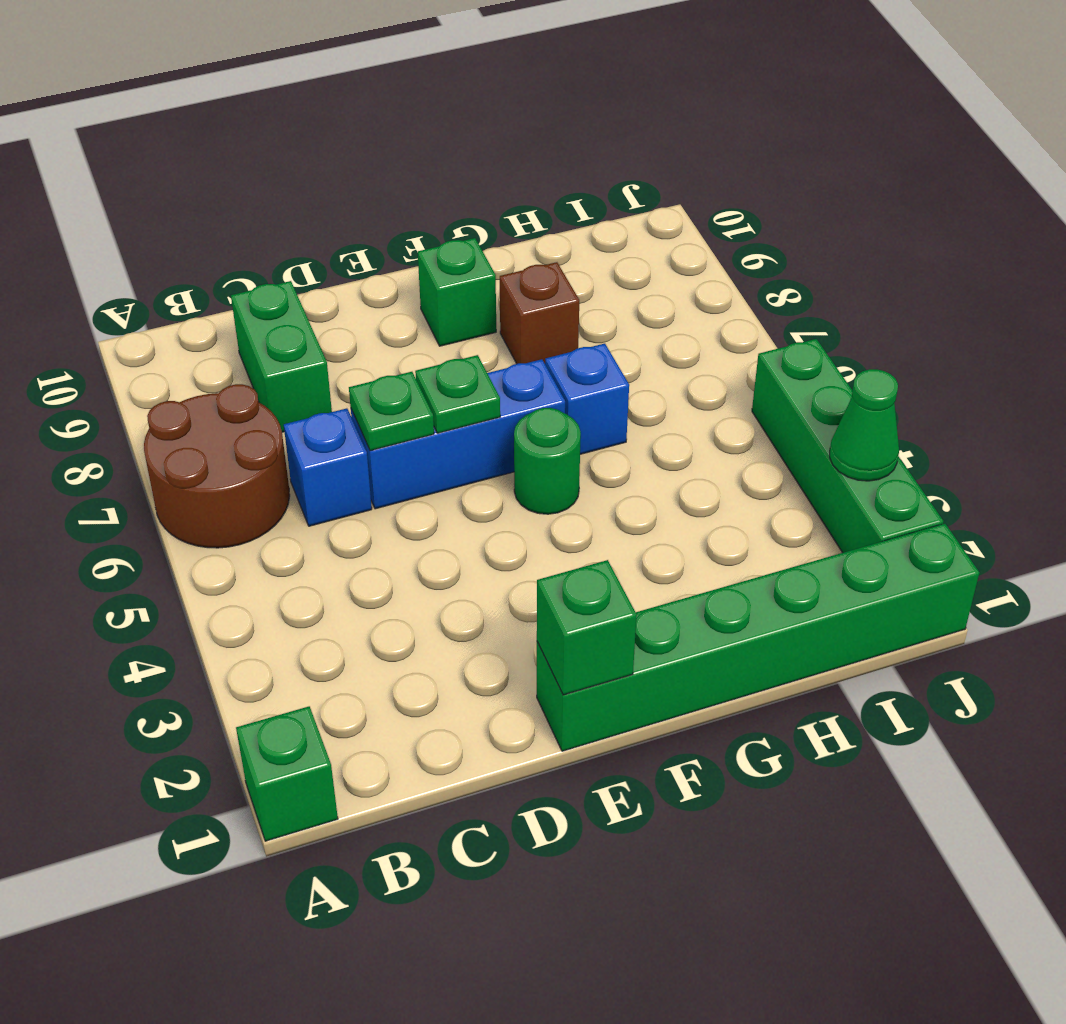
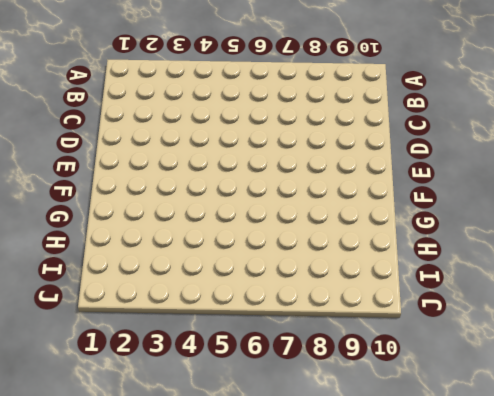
none -> green brick A1 level 1
none -> brown round brick A6:B7 level 1
none -> blue brick C6 level 1

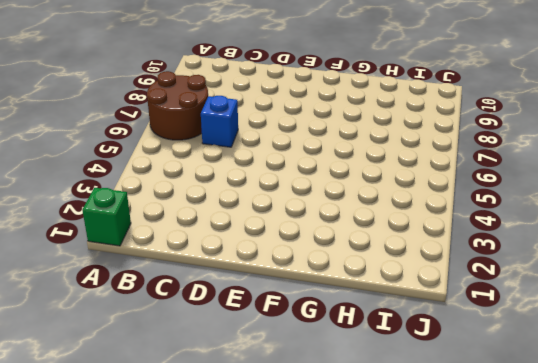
none -> green brick C8:C9 level 1
none -> blue brick D6:F6 level 1
none -> green brick E1:J1 level 1

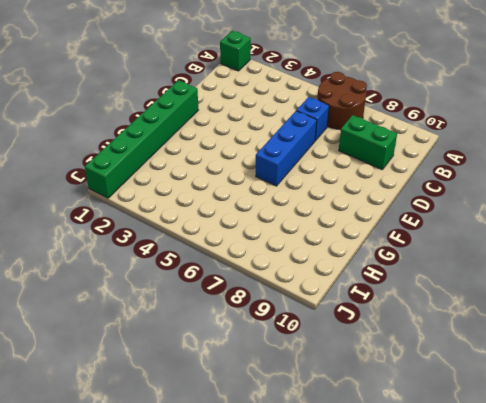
none -> green round brick F5 level 1
none -> green brick F9 level 1
none -> blue brick G6 level 1

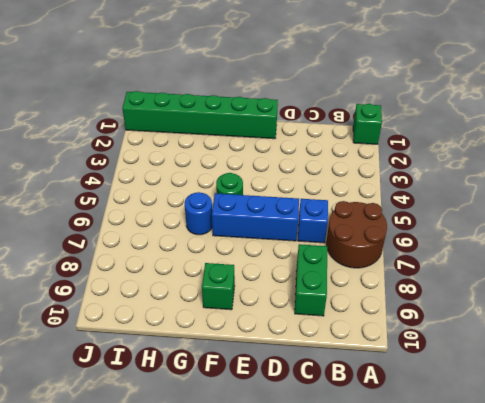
blue round brick G6 level 1 -> blue brick G6 level 1
none -> brown brick G8 level 1
none -> green brick J2:J5 level 1
none -> green plate D6 level 2

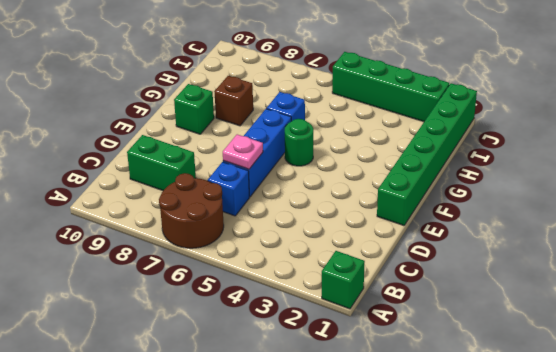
pink plate D6 level 2 -> green plate D6 level 2
none -> green brick E1 level 2
none -> green plate E6 level 2
none -> green cone J3 level 2

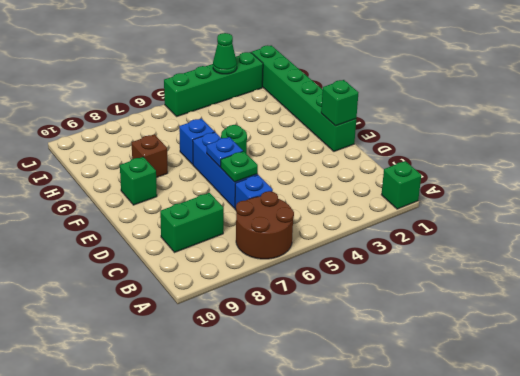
blue plate E6 level 2 -> green plate E6 level 2

